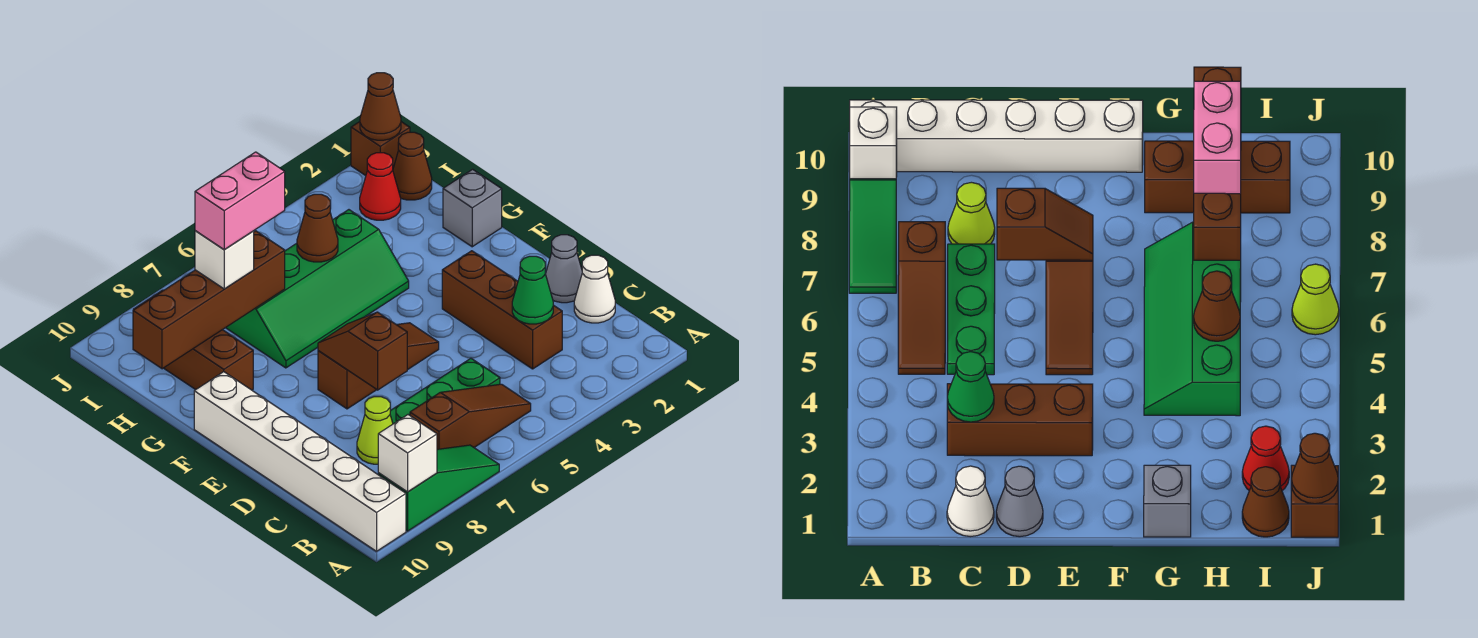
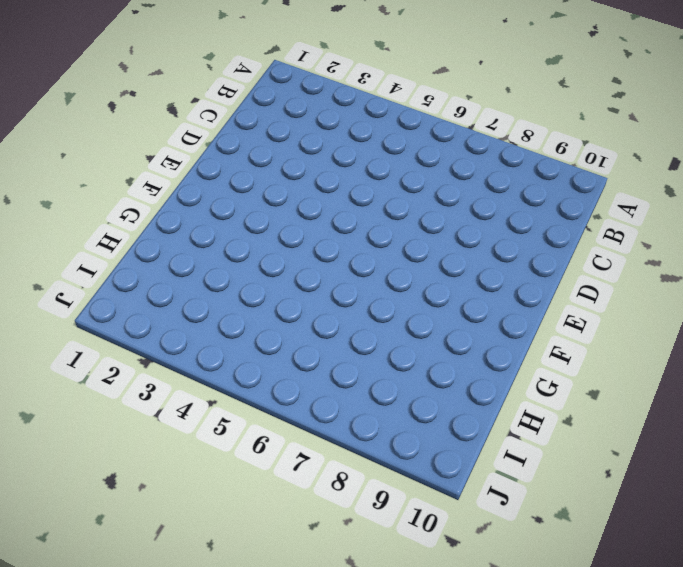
none -> green slope A7:A9 level 1 top 9
none -> white brick A10:F10 level 1
none -> brown slope B5:B7 level 1 top 7

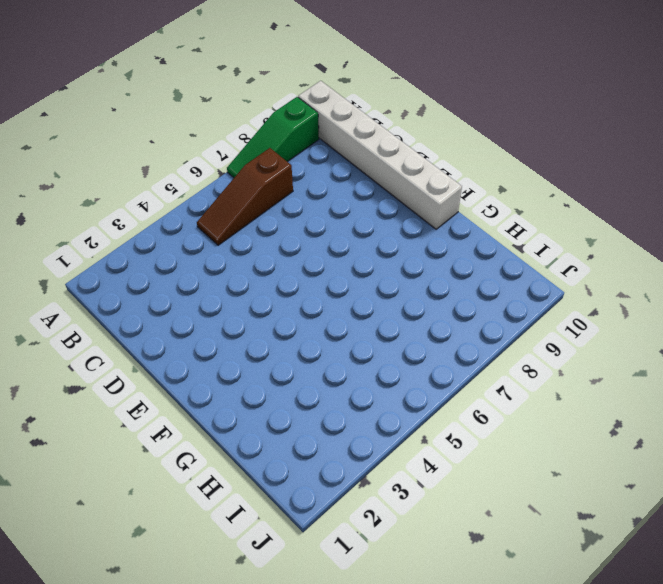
none -> white cone C1 level 1
none -> brown brick C3:E3 level 1
none -> green plate C5:C7 level 1

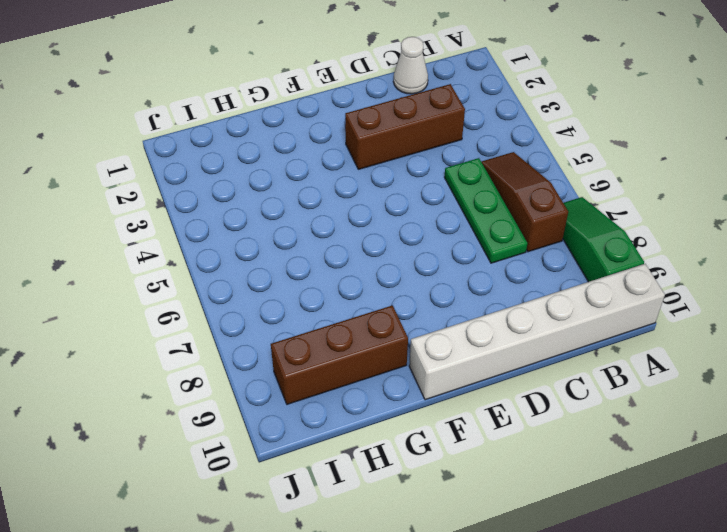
none -> lime cone C8 level 1
none -> grey cone D1 level 1
none -> brown slope E5:E7 level 1 top 7

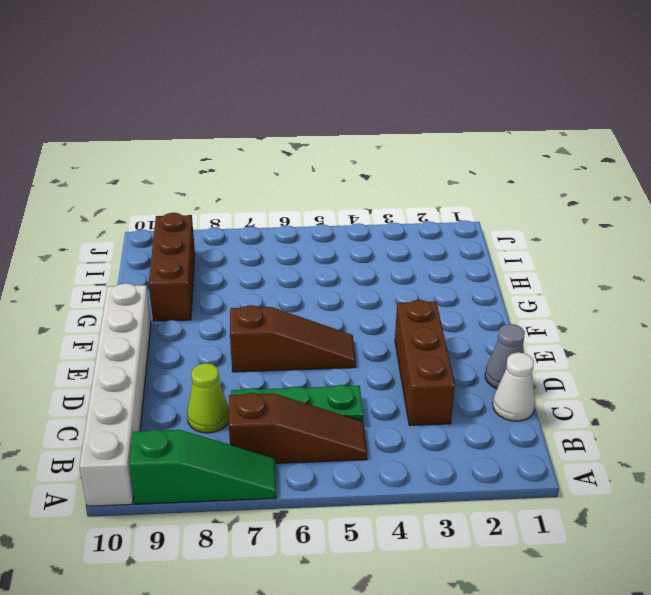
none -> grey brick G1 level 1
none -> green slope G4:H7 level 1 top H
none -> brown cone I1 level 1

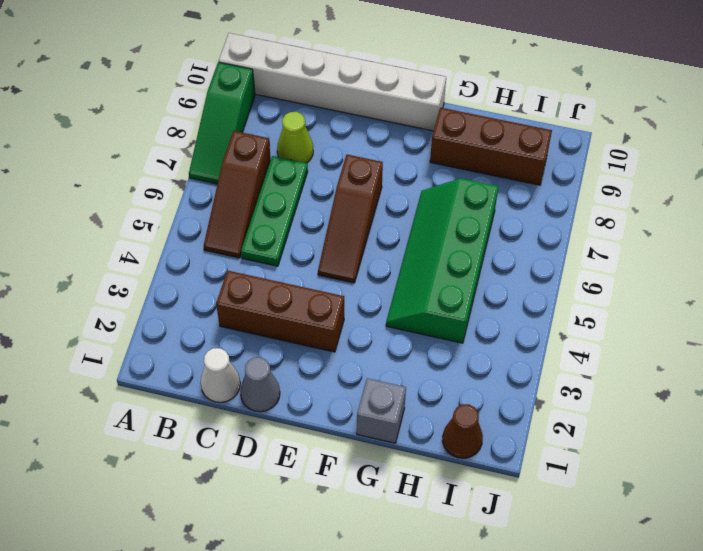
none -> red cone I2 level 1
none -> brown brick J1 level 1
none -> lime cone J6 level 1

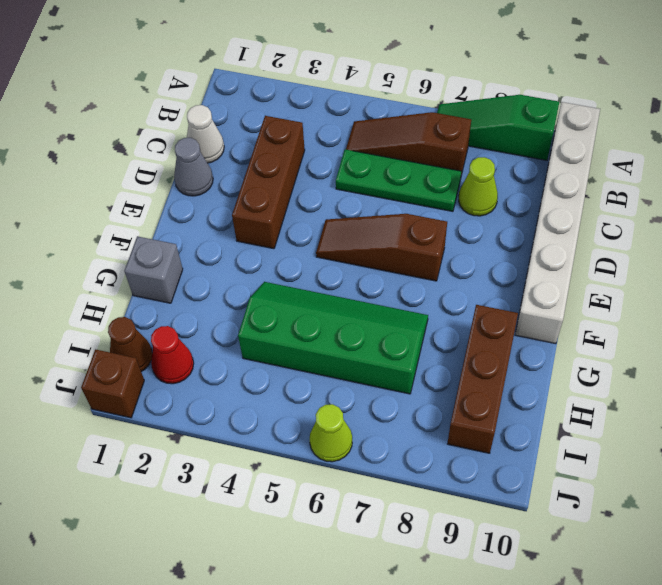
none -> white brick A9 level 2
none -> green cone C3 level 2
none -> brown slope D7:E7 level 2 top D

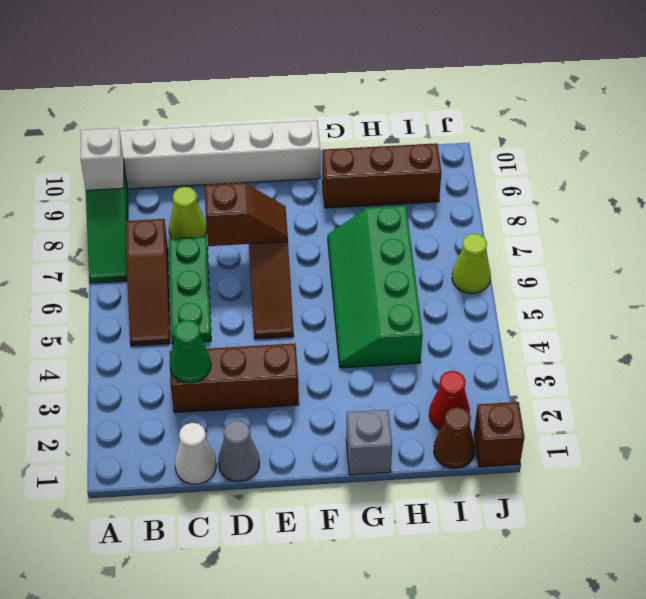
none -> brown cone H5 level 2
none -> brown brick H7:H10 level 2
none -> brown cone J1 level 2

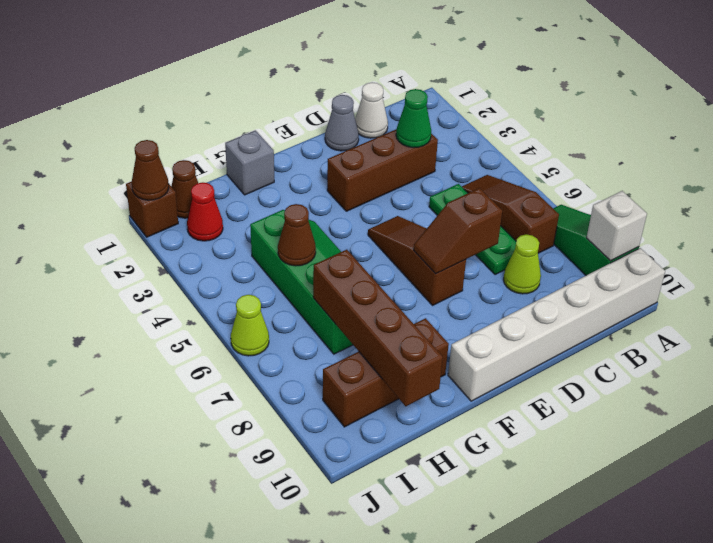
none -> white brick H8 level 3
none -> pink brick H7:H8 level 4

